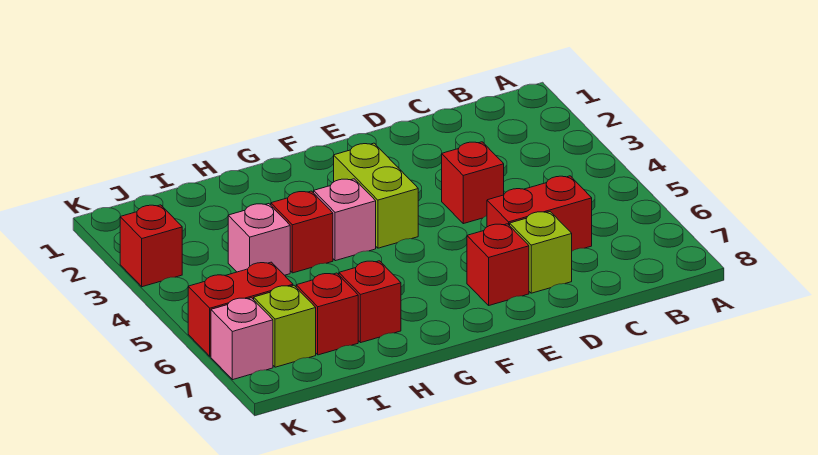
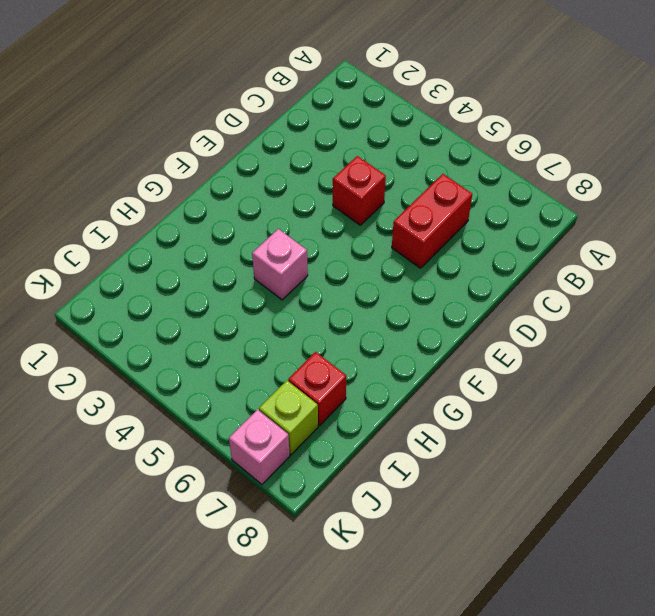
none -> lime brick D7 level 1
none -> red brick E7 level 1
none -> lime brick F3:F4 level 1

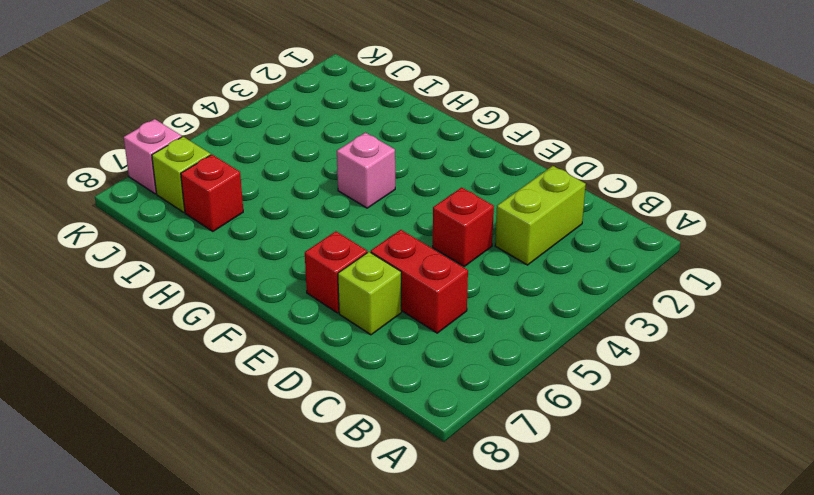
lime brick C2:C3 level 1 -> lime brick F3:F4 level 1
none -> red brick H4 level 1
none -> red brick H7 level 1
none -> pink brick I4 level 1

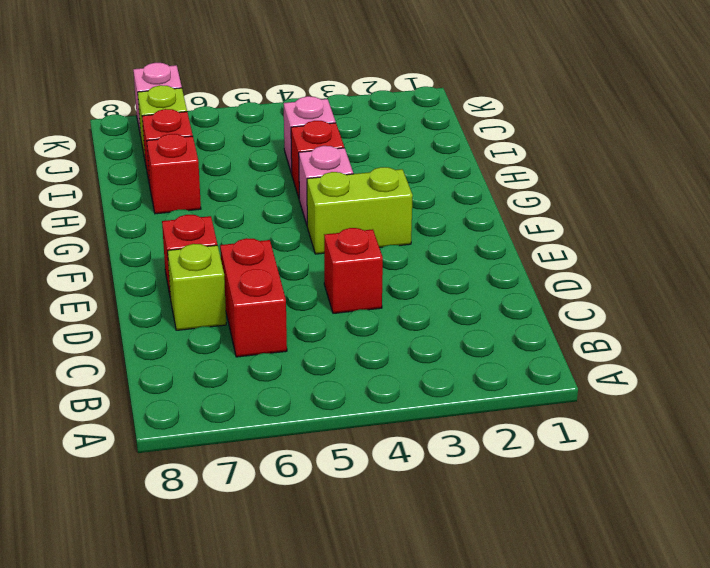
none -> red brick J6:K6 level 1
none -> red brick K3 level 1

